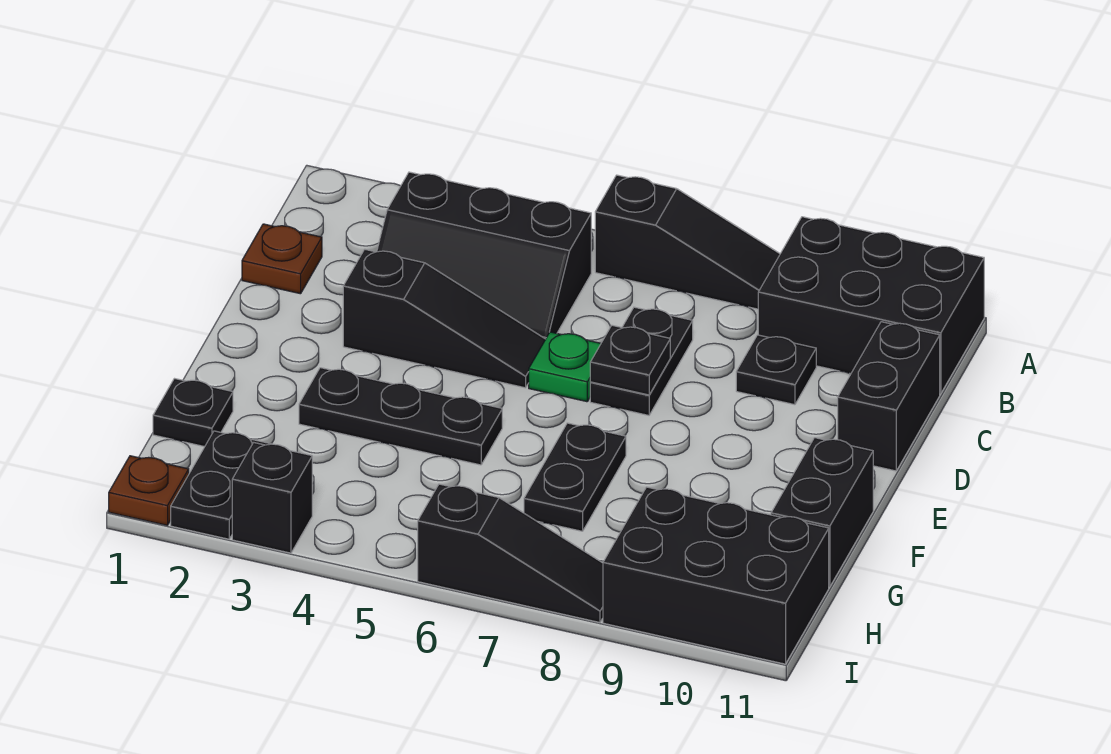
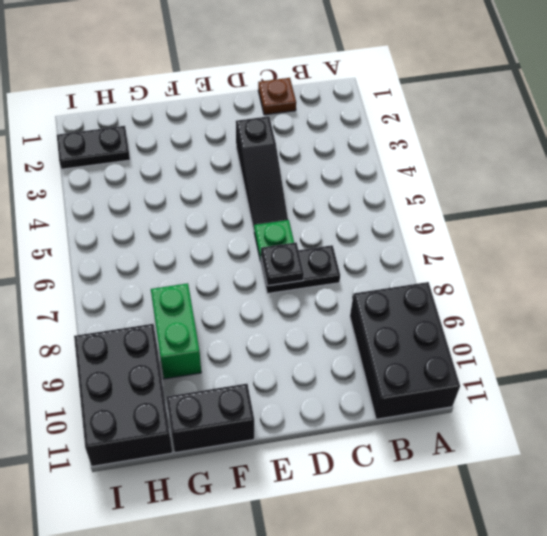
green brick G8:G9 level 1 -> none
none -> black slope A6:A8 level 1 top 6
none -> black slope B3:C5 level 1 top B
none -> black plate C9 level 1

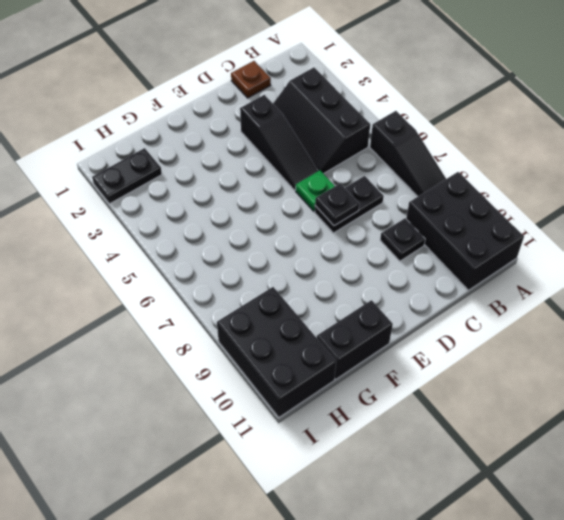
none -> black brick C11:D11 level 1
none -> black plate F3:F5 level 1
none -> black plate F7:G7 level 1

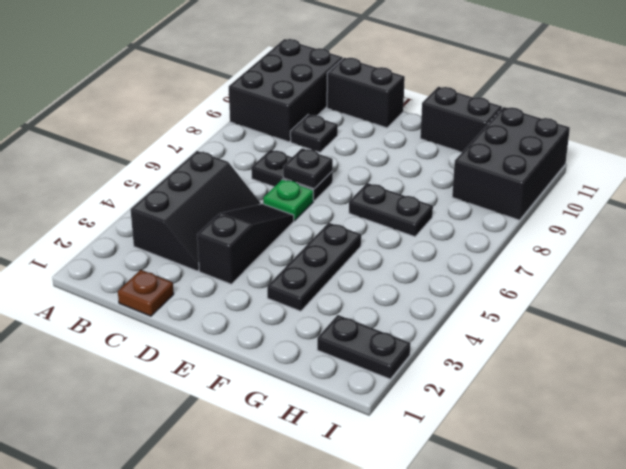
none -> black slope A6:A8 level 1 top 6
none -> black plate G1 level 1
none -> brown plate I1 level 1

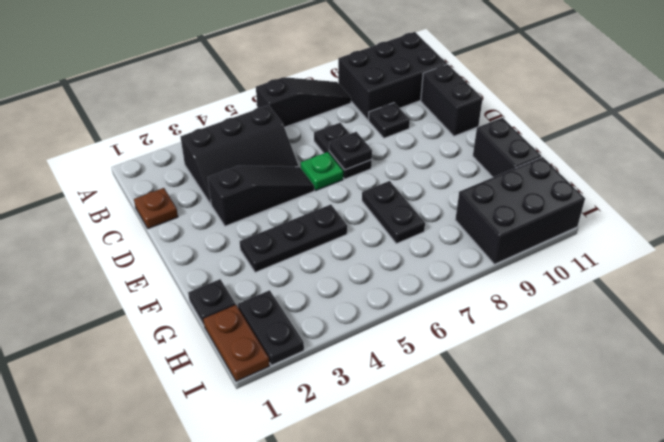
brown plate H1:I1 level 1 -> brown plate I1 level 1
none -> black brick I3 level 1
none -> black slope I6:I8 level 1 top 6

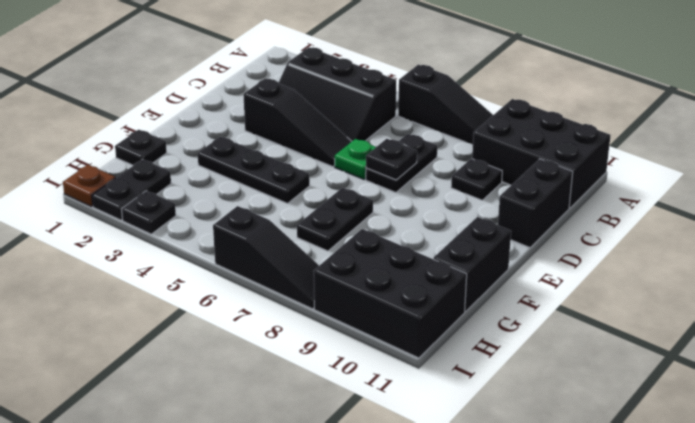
black plate I3 level 1 -> black brick I3 level 1
none -> brown plate C1 level 1

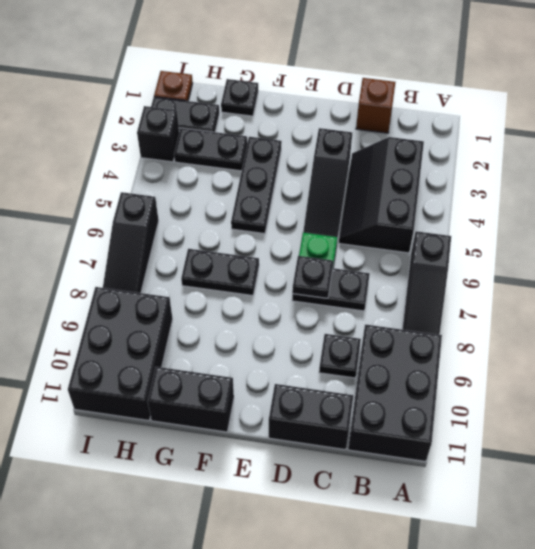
brown brick C1 level 1 -> brown plate C1 level 1
black plate G3:H3 level 1 -> none

